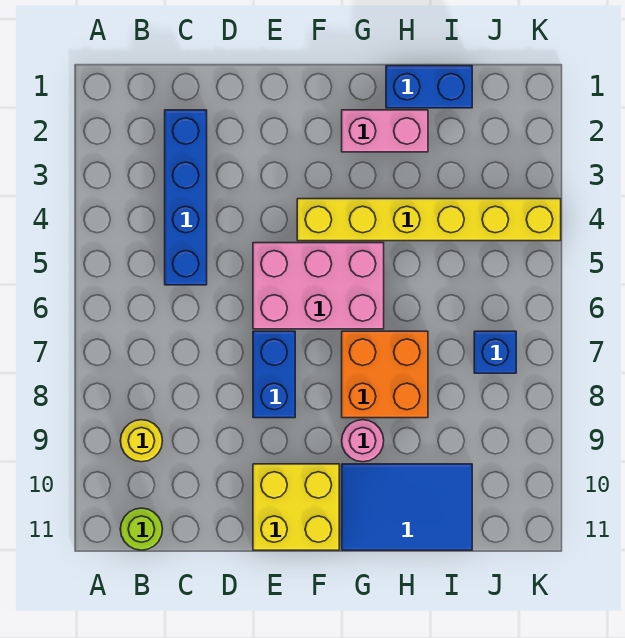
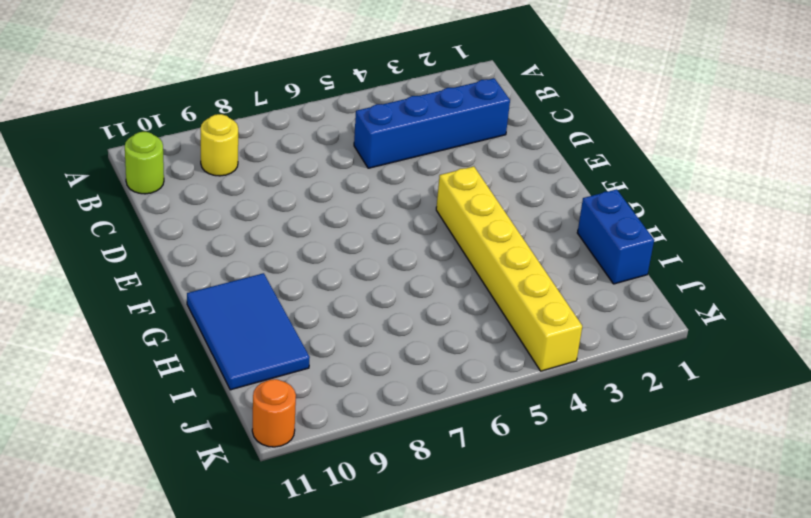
orange round brick K11 level 1 -> none
none -> pink brick E5:G6 level 1
none -> blue brick E7:E8 level 1
none -> yellow brick E10:F11 level 1

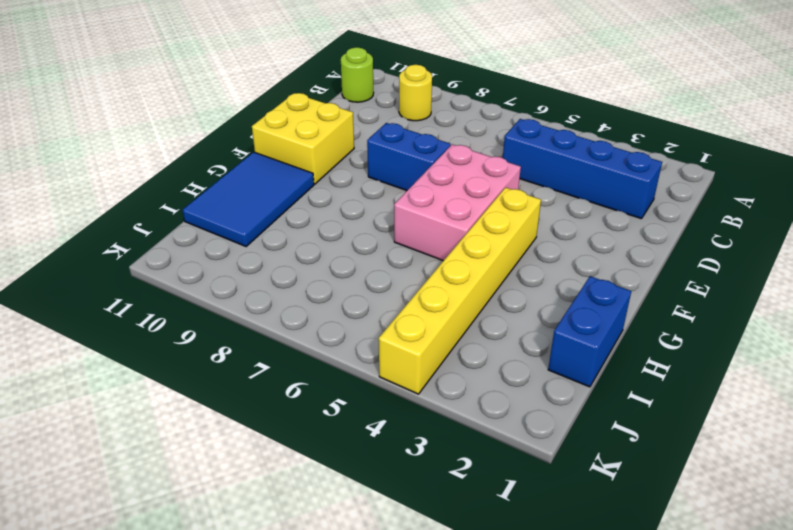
none -> pink brick G2:H2 level 1
none -> orange brick G7:H8 level 1
none -> pink round brick G9 level 1

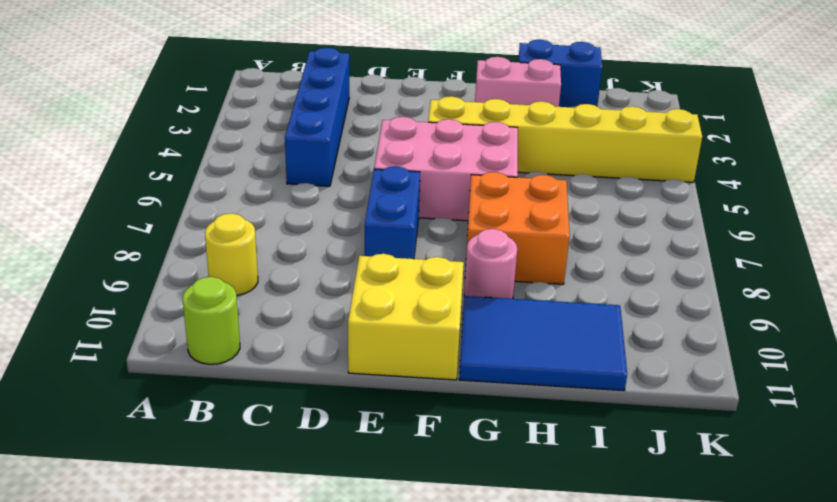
none -> blue brick J7 level 1

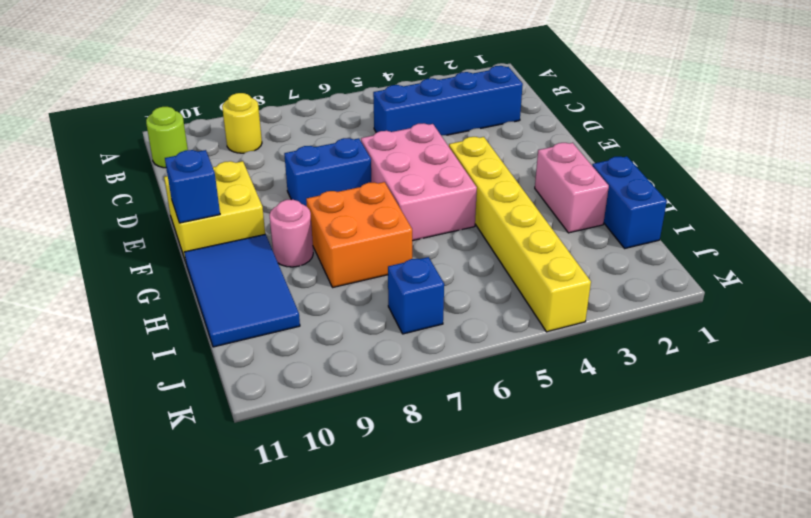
blue brick F11 level 2 -> none

